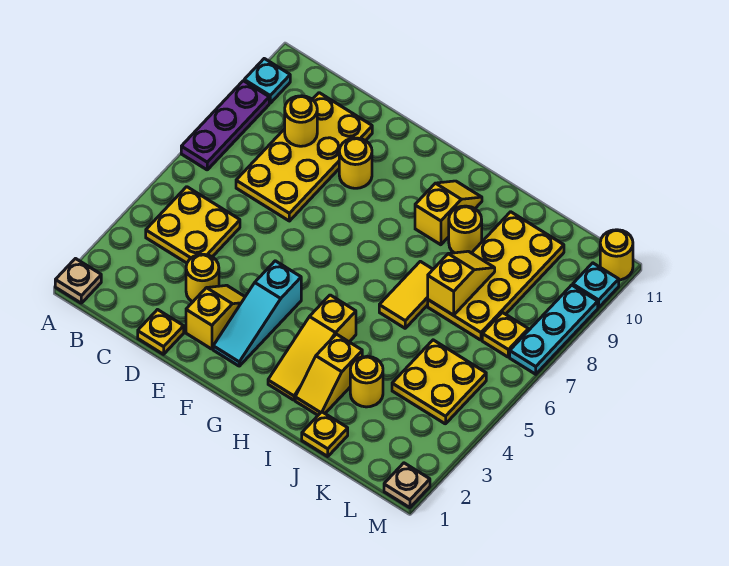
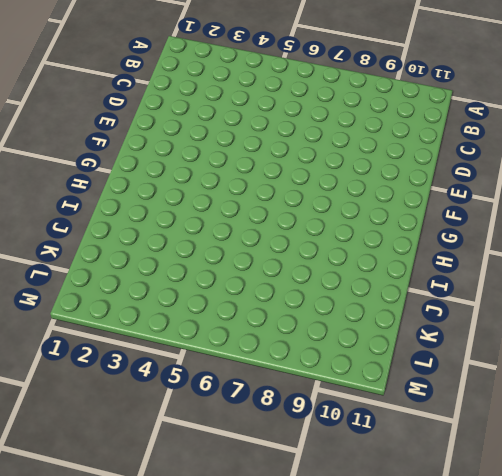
none -> tan plate A1 level 1
none -> purple plate A7:A9 level 1
none -> cyan plate A10 level 1

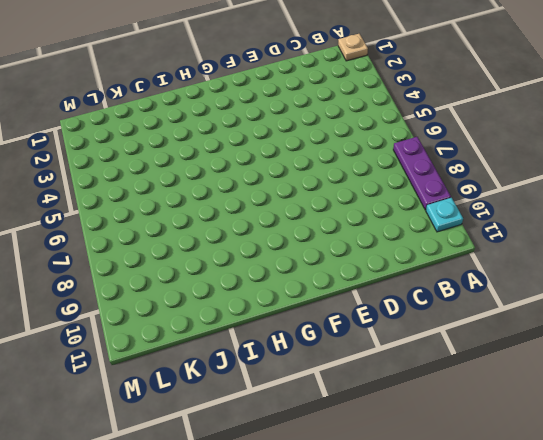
none -> yellow plate B4:C5 level 1
none -> yellow plate C7:D10 level 1
none -> yellow plate D1 level 1

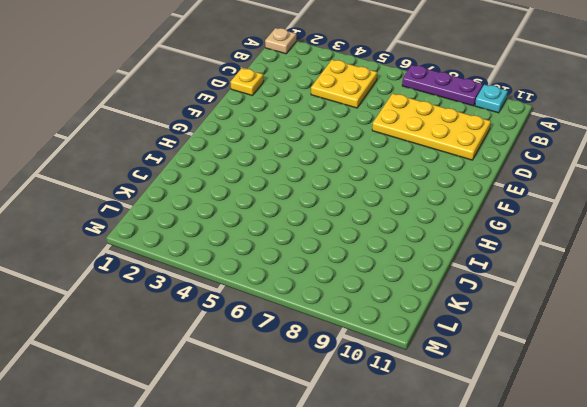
none -> yellow round brick D3 level 1
none -> yellow slope E2:E3 level 1 top 2
none -> yellow round brick E9 level 1

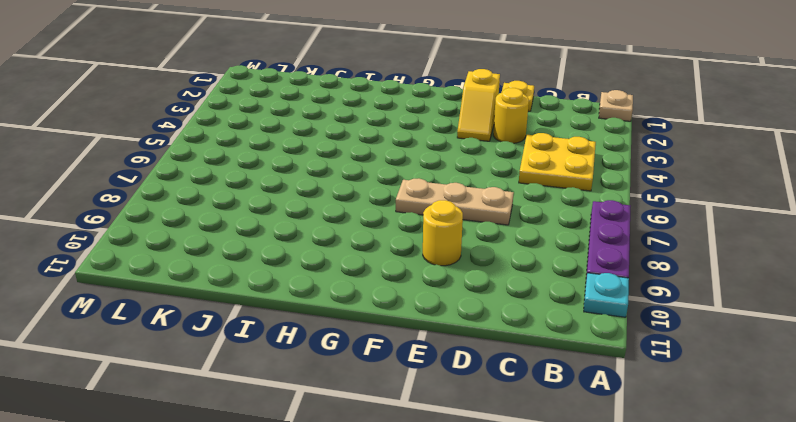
tan plate D7:F7 level 1 -> yellow plate C7:D10 level 1
none -> cyan slope F2:F4 level 1 top 4
none -> yellow slope H2:H4 level 1 top 4
none -> yellow slope H9:H10 level 1 top 9

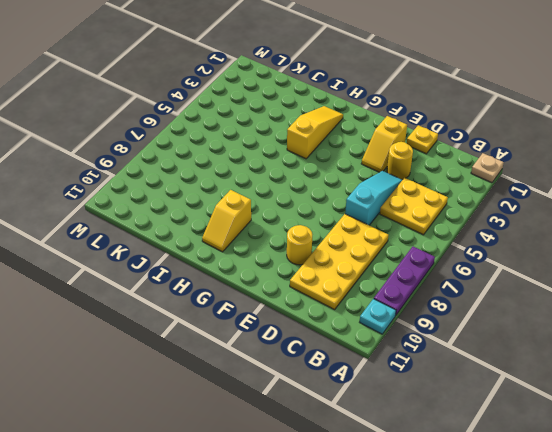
cyan slope D4:D6 level 1 top 6 -> cyan slope F2:F4 level 1 top 4
none -> yellow slope I2:I3 level 1 top 3
none -> yellow tile I6:I7 level 1
none -> yellow round brick I9 level 1

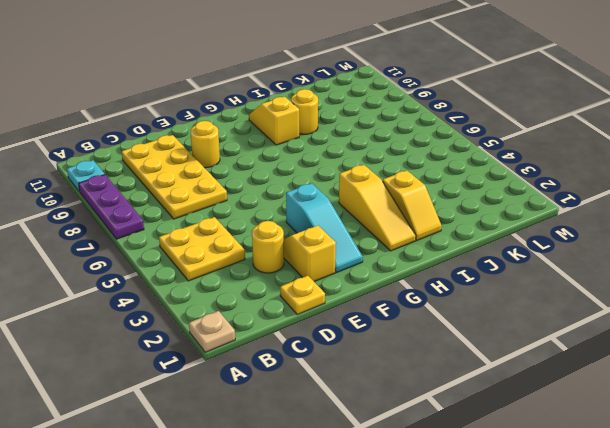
none -> yellow tile I6:I7 level 1
none -> yellow plate J1 level 1
none -> yellow round brick J3 level 1

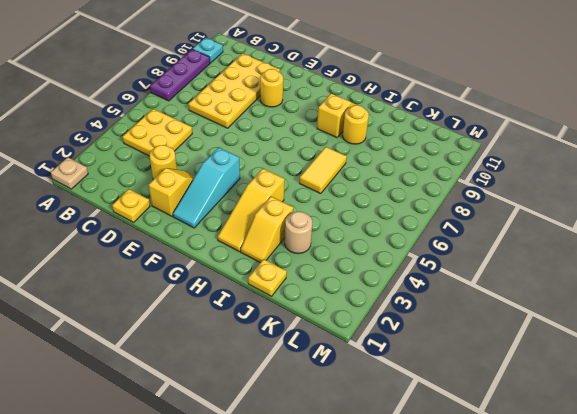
tan round brick J3 level 1 -> yellow round brick J3 level 1
none -> yellow plate J7:K10 level 1
none -> yellow plate K4:L5 level 1
none -> yellow plate L7 level 1

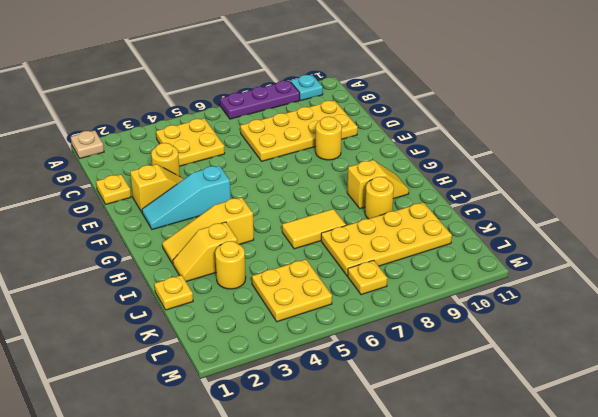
none -> tan plate M1 level 1
none -> cyan plate M7:M9 level 1
none -> cyan plate M10 level 1

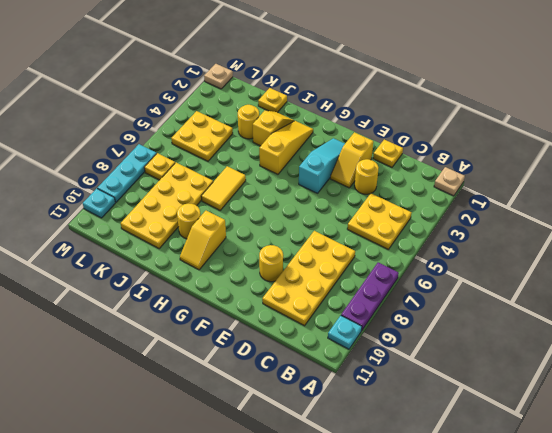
none -> yellow round brick M11 level 1
none -> yellow round brick C9 level 2
none -> yellow slope J7:J8 level 2 top 7

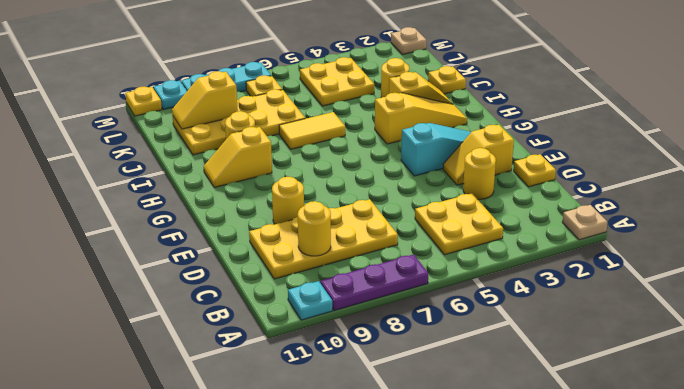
yellow slope K9:K10 level 2 top 9 -> yellow slope J7:J8 level 2 top 7
yellow plate M11 level 1 -> yellow round brick M11 level 1

